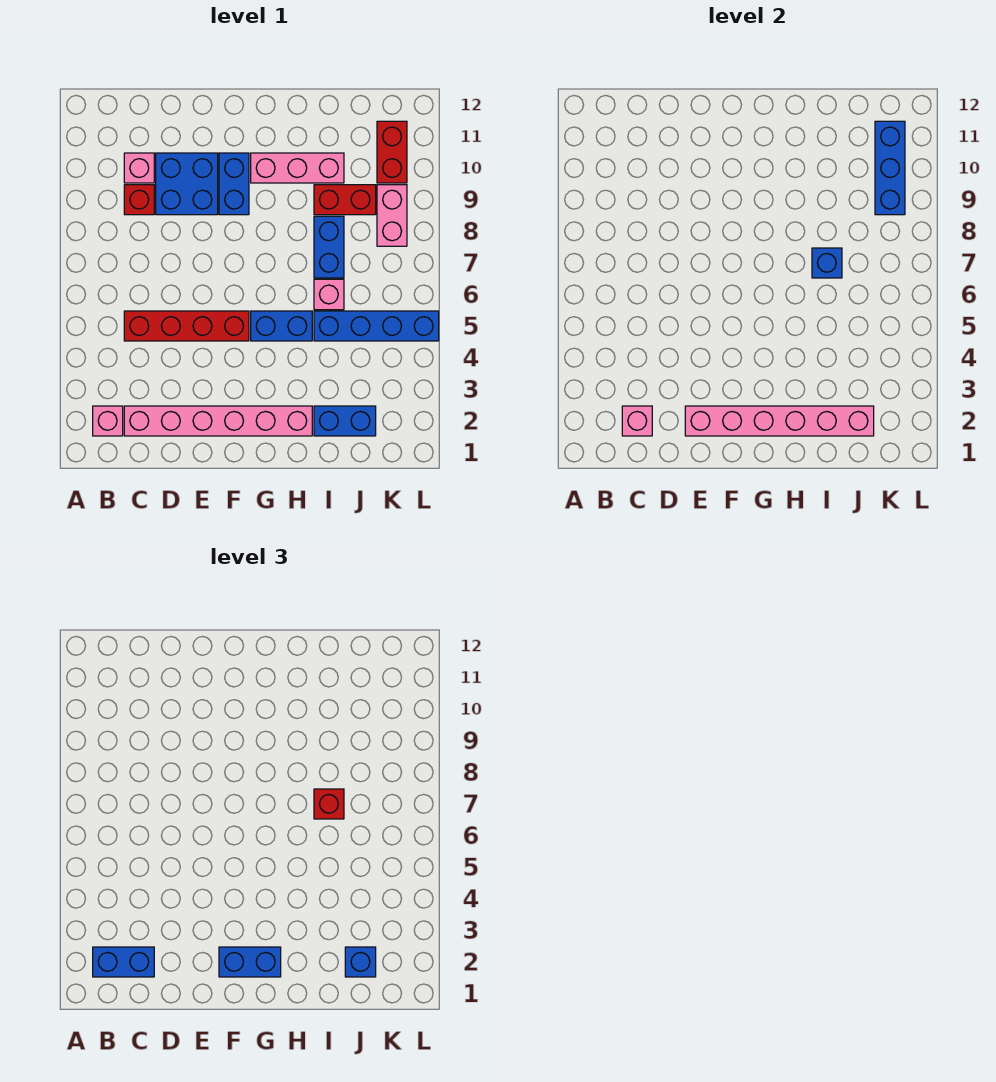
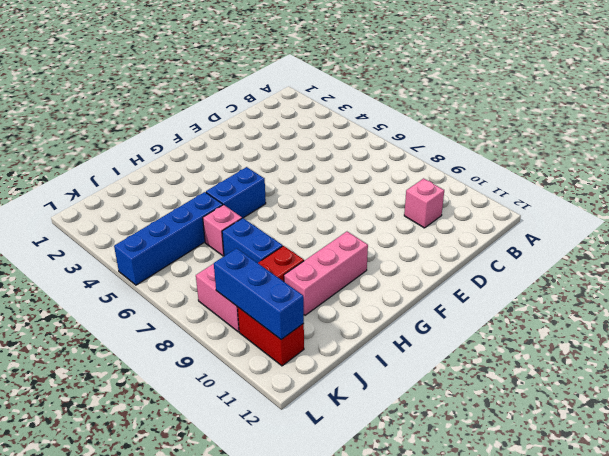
none -> pink brick B2 level 1
none -> pink brick C2:H2 level 1
none -> red brick C5:F5 level 1

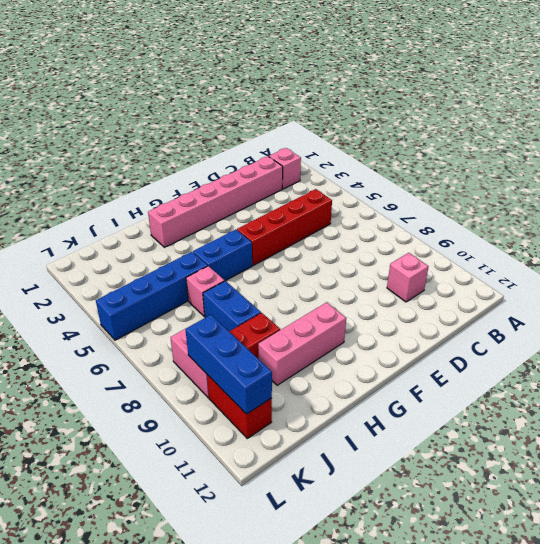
none -> red brick C9 level 1
none -> blue brick D9:E10 level 1
none -> blue brick F9:F10 level 1

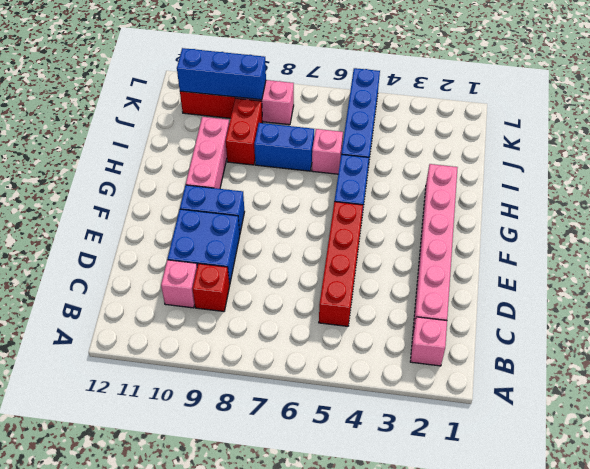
none -> blue brick I2:J2 level 1
none -> pink brick C2 level 2
none -> pink brick E2:J2 level 2

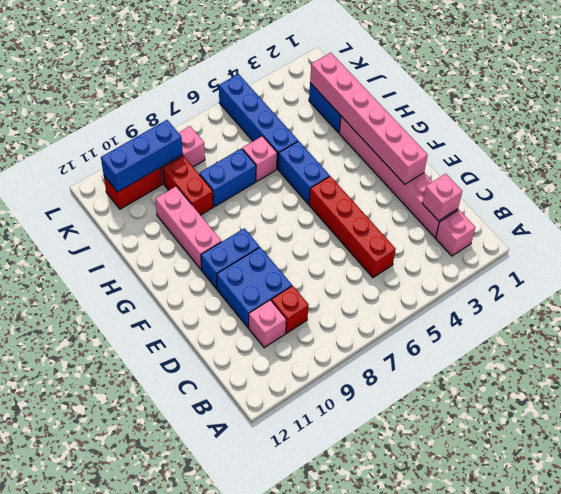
none -> blue brick I7 level 2
none -> blue brick B2:C2 level 3
none -> blue brick F2:G2 level 3

